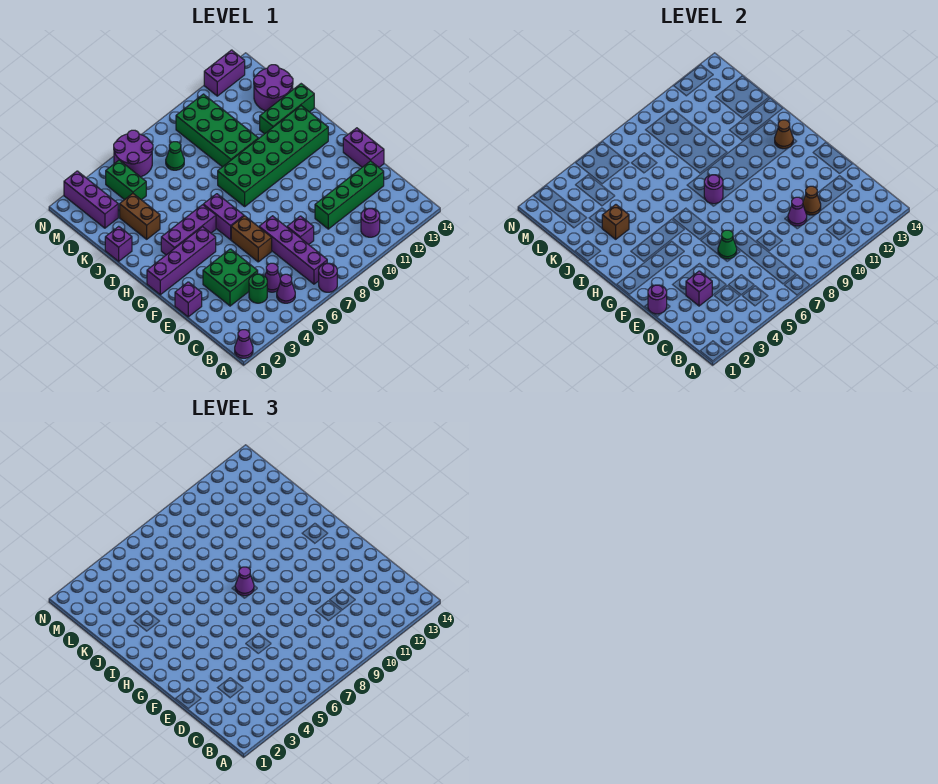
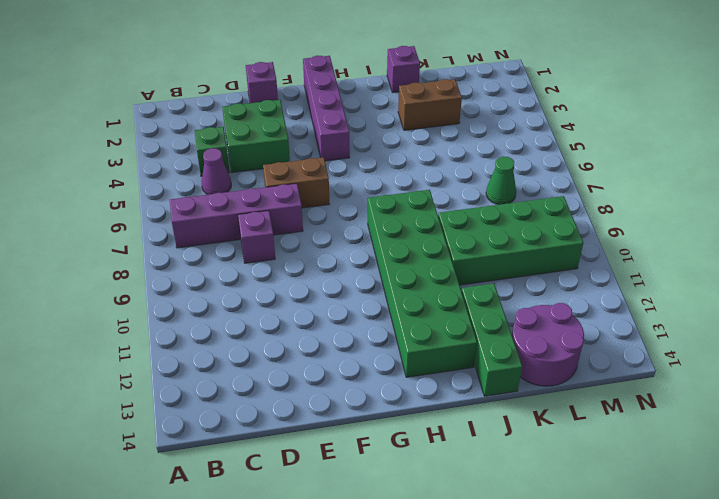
green brick C4 level 1 -> green round brick C4 level 1
none -> purple cone A1 level 1
none -> purple round brick A7 level 1
none -> purple cone B5 level 1
none -> purple round brick B11 level 1

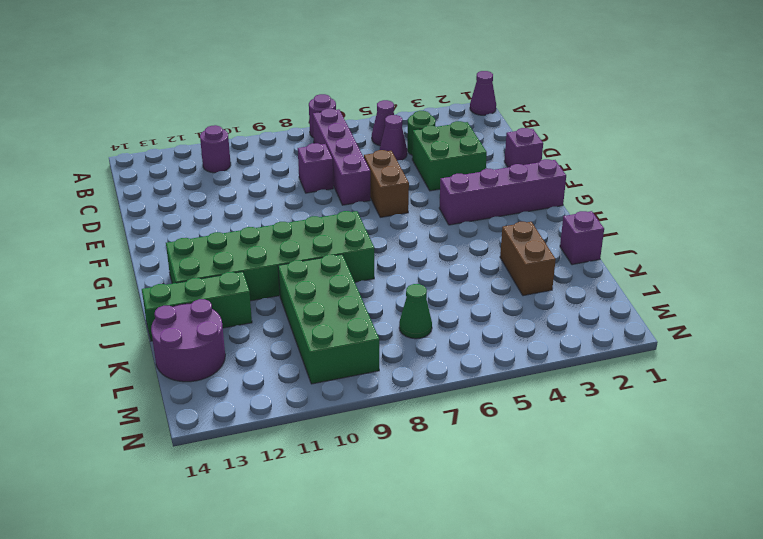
none -> green brick D10:D13 level 1
none -> purple brick E14:F14 level 1
none -> purple brick G6:H6 level 1
none -> purple brick H3:H5 level 1

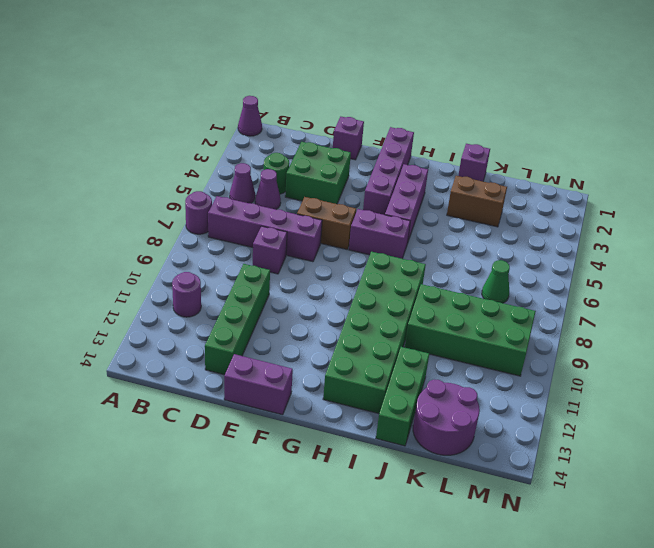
none -> purple brick L2:N2 level 1
none -> green brick L4:M4 level 1
none -> purple round brick M5:N6 level 1
none -> purple brick N12:N13 level 1

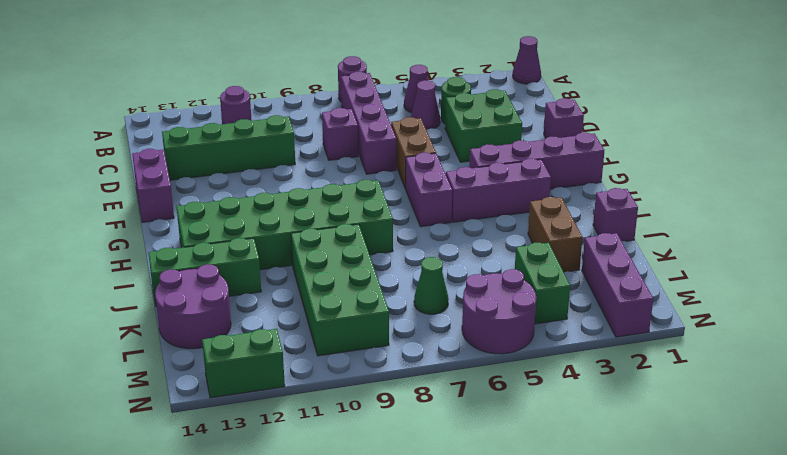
green brick N12:N13 level 1 -> purple brick N12:N13 level 1
none -> purple brick D3 level 2
none -> purple cone D10 level 2
none -> brown cone D11 level 2
none -> purple round brick E1 level 2

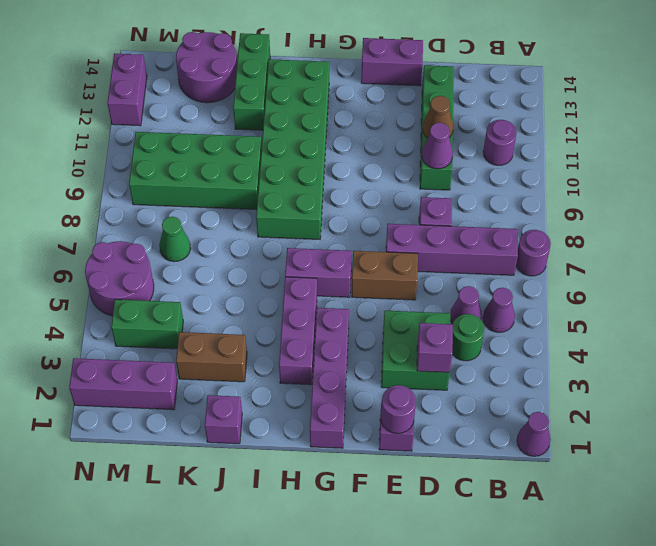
none -> green cone E6 level 2
none -> purple round brick H8 level 2
none -> brown cone H13 level 2
none -> brown brick J3 level 2

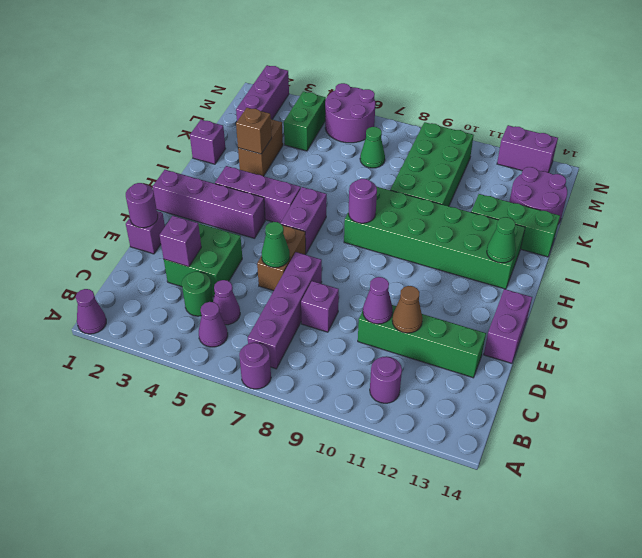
green cone H13 level 2 -> brown cone H13 level 2
none -> purple cone H8 level 3

